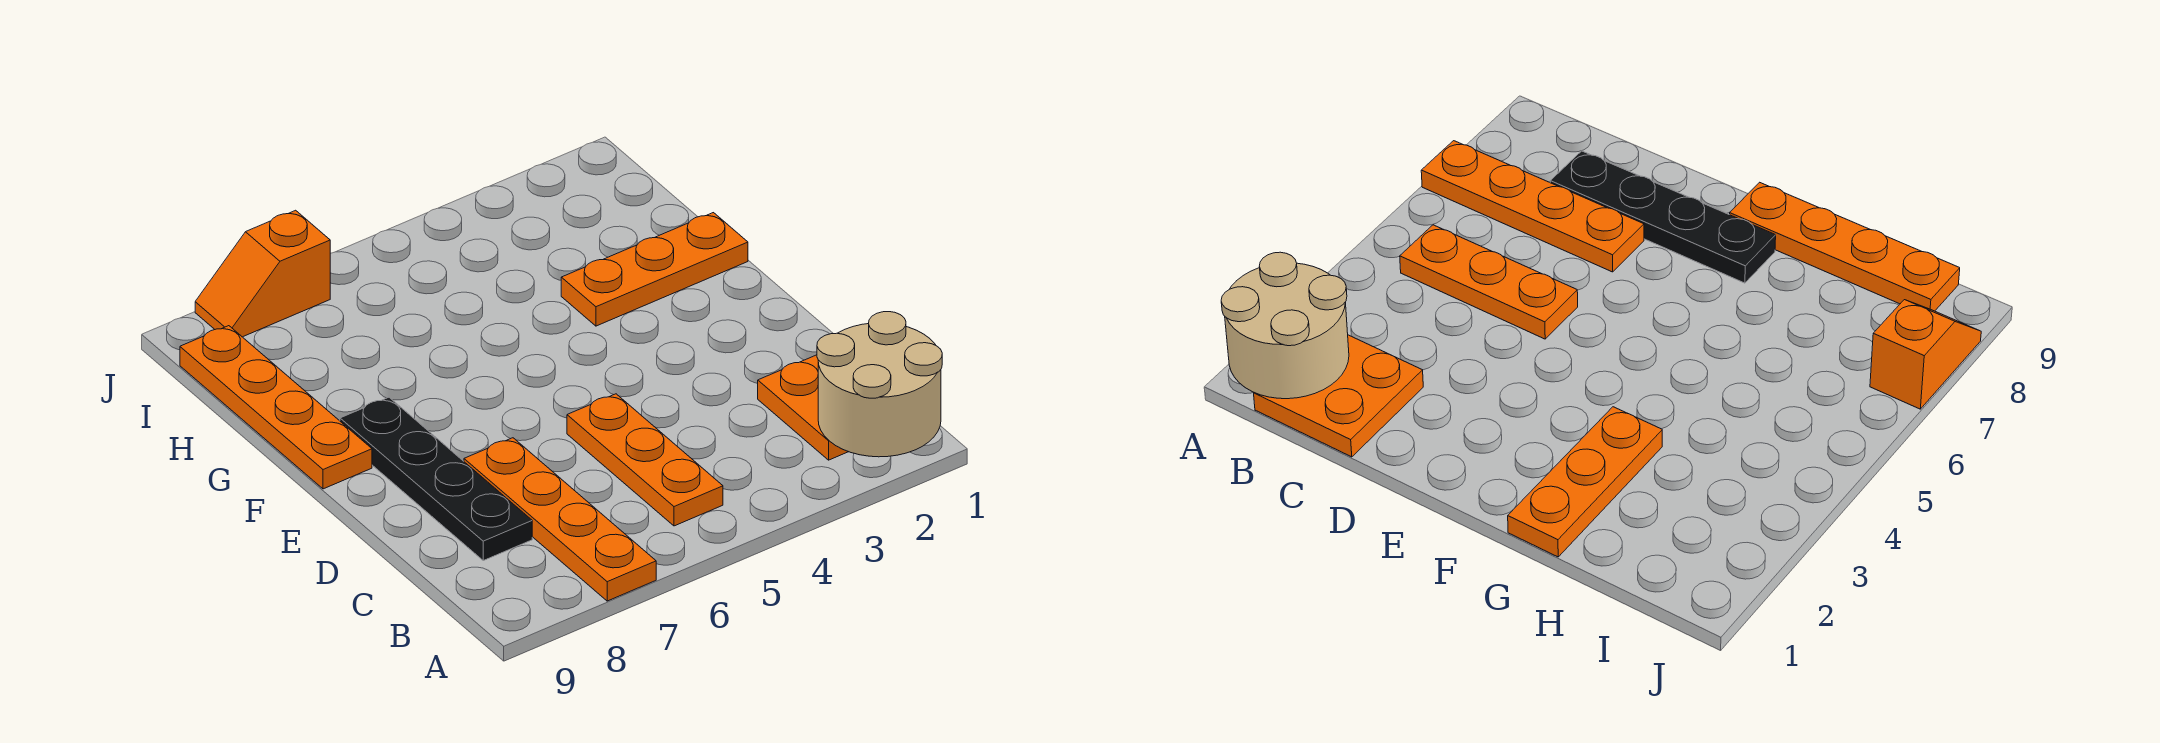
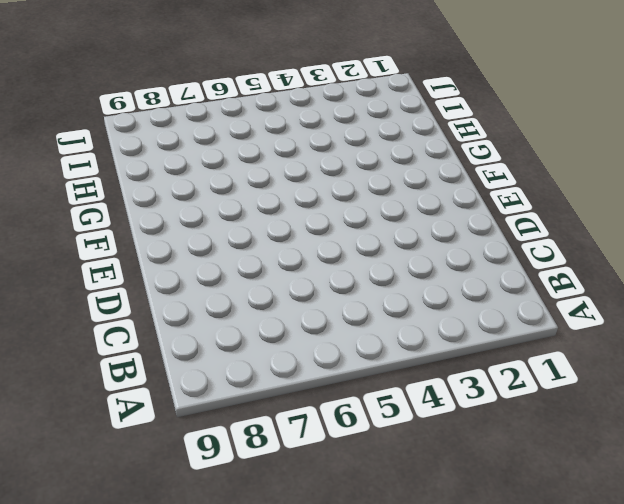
none -> orange plate A7:D7 level 1
none -> orange plate B1:C2 level 1

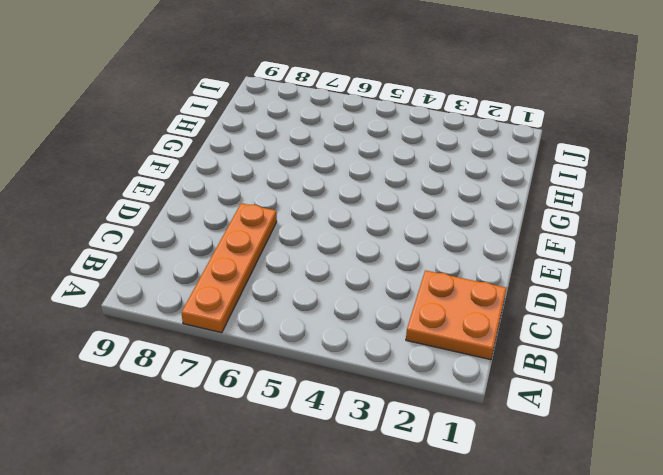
none -> orange plate B5:D5 level 1
none -> black plate C8:F8 level 1

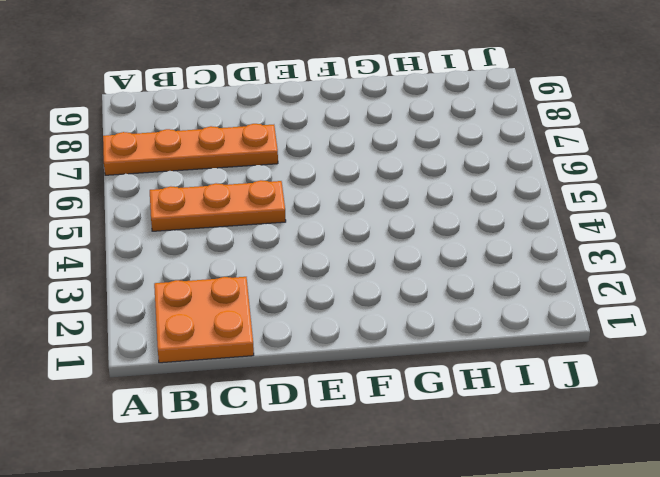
none -> black plate C8:F8 level 1
none -> orange plate F9:I9 level 1

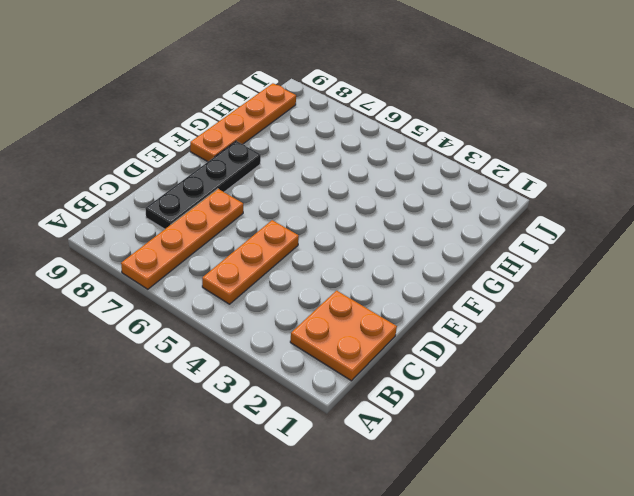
none -> orange plate G1:G3 level 1
none -> orange slope J7:J8 level 1 top 7

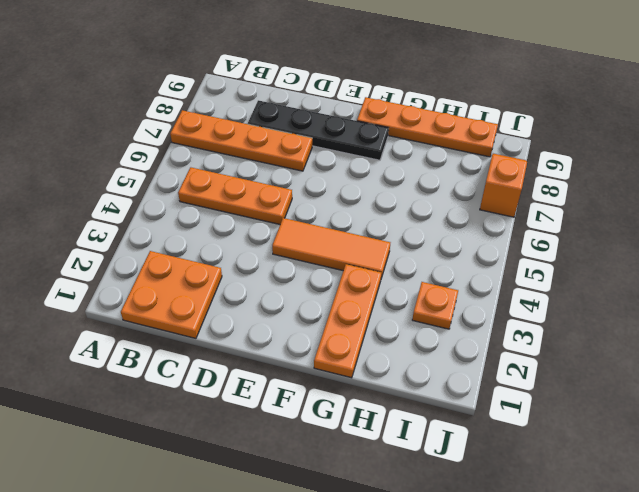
orange tile E4:G4 level 1 -> none
orange plate I3 level 1 -> none
none -> tan round brick A1:B2 level 2

